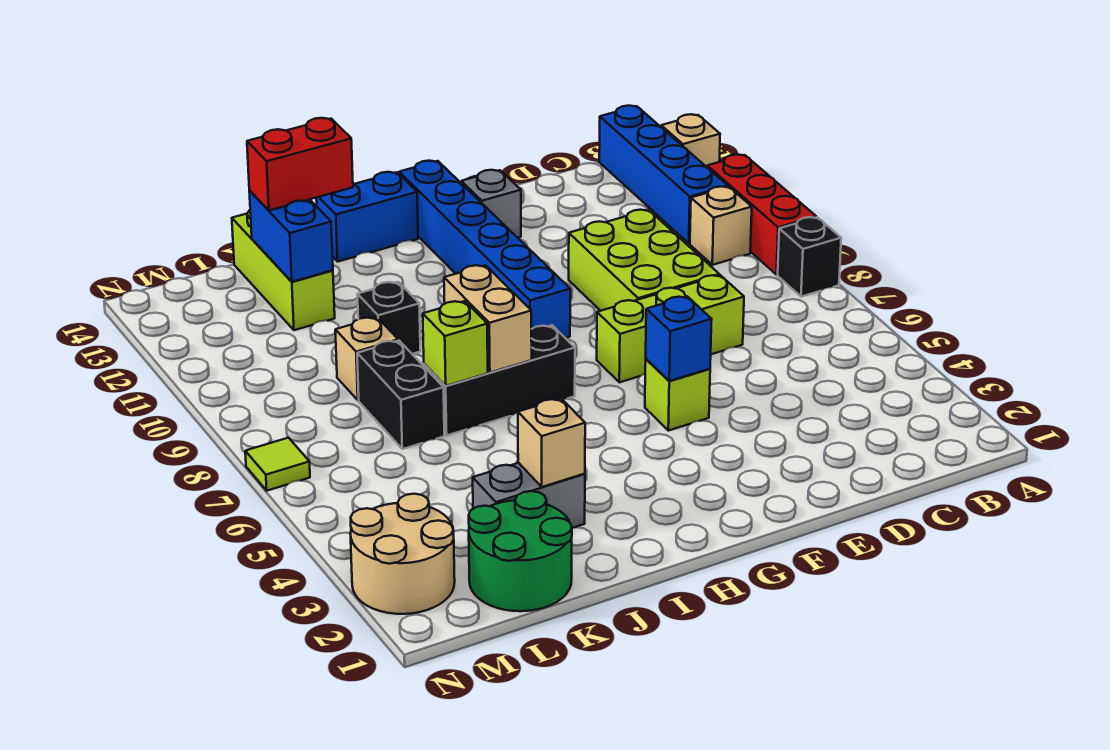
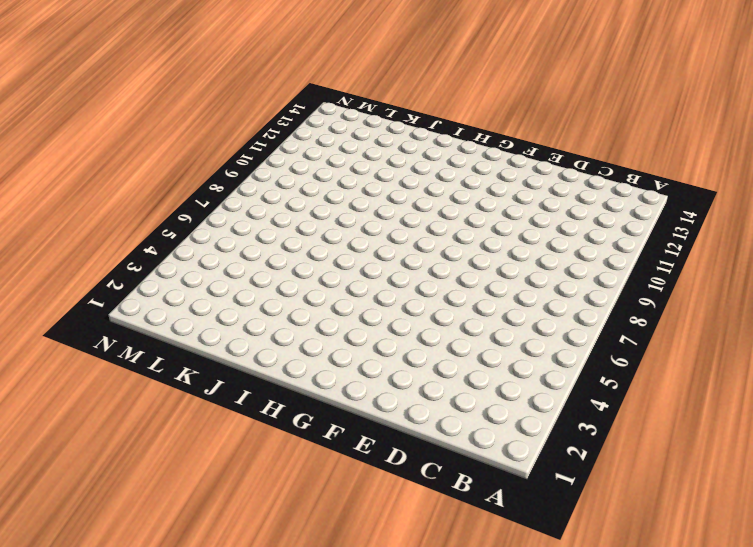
none -> black brick A8 level 1
none -> red brick A9:A11 level 1
none -> tan brick A13 level 1

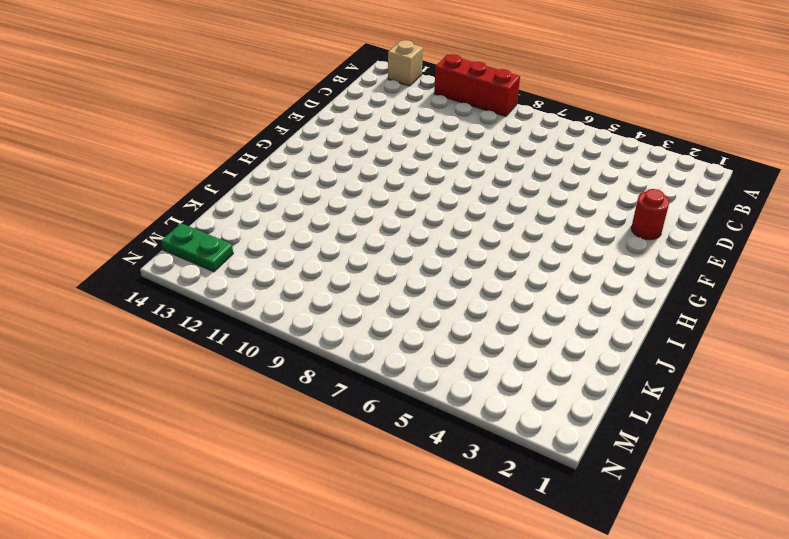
red round brick E2 level 1 -> none
green plate M13:M14 level 1 -> none
none -> black brick A8 level 1
none -> tan brick B10 level 1
none -> blue brick B11:B14 level 1

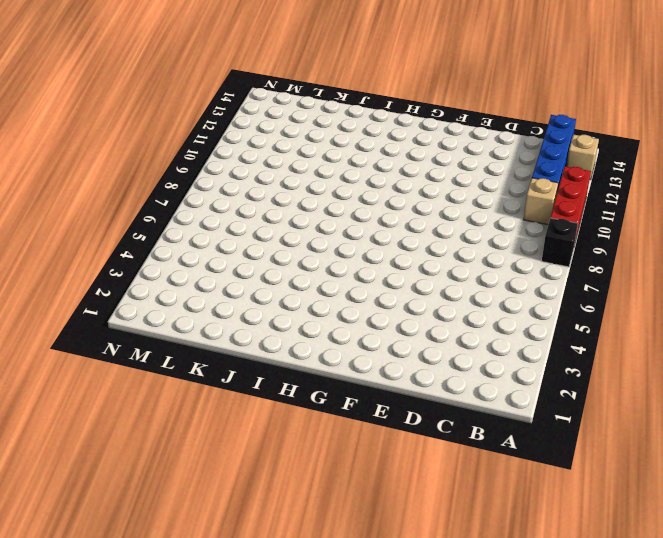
none -> lime brick D7:F7 level 1
none -> lime brick D8:E10 level 1
none -> lime brick F5 level 1

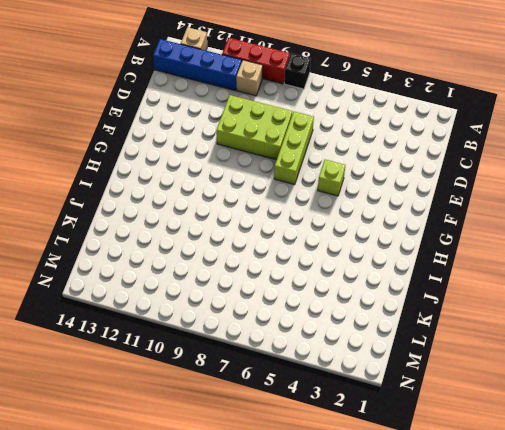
none -> grey brick F13 level 1
none -> blue brick G9:G14 level 1
none -> black brick H7:J7 level 1

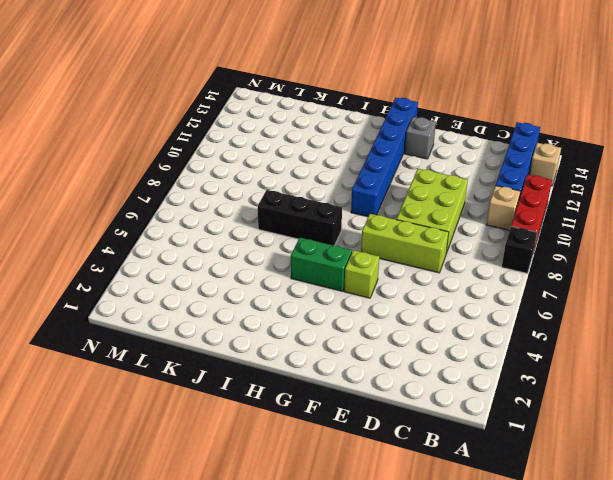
green brick G5:H5 level 1 -> none
none -> blue brick H14:I14 level 1
none -> grey brick J3:K3 level 1
none -> black brick J10 level 1

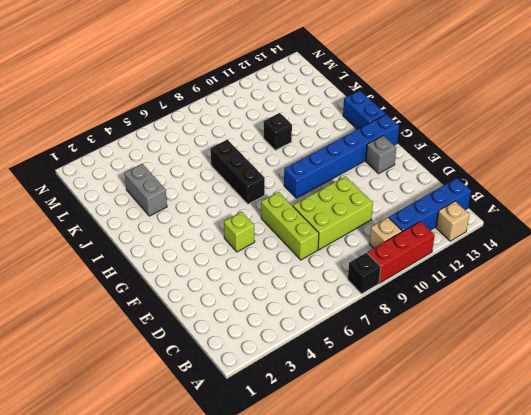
none -> green round brick K1:L2 level 1
none -> black brick K7:K8 level 1
none -> tan brick K9 level 1

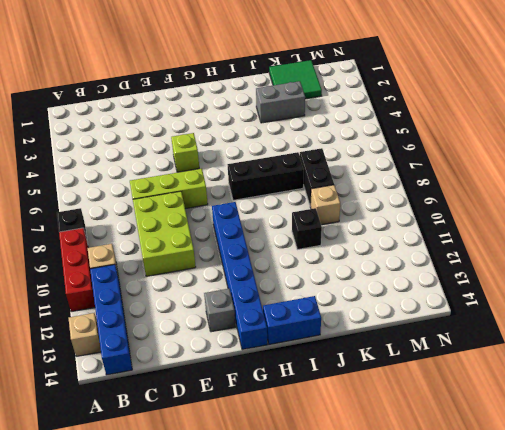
green tile K1:L2 level 1 -> green round brick K1:L2 level 1
none -> lime brick K12:K14 level 1
none -> tan round brick M2:N3 level 1
none -> lime tile N7 level 1

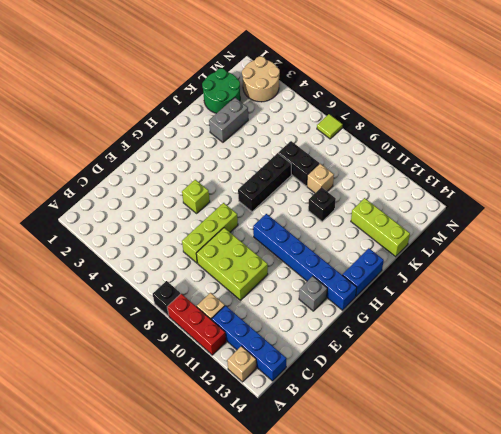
none -> blue brick F5 level 2
none -> tan brick I7:I8 level 2
none -> tan brick J3 level 2

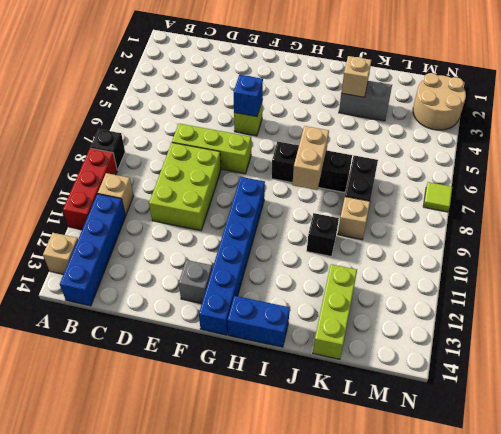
none -> green round brick K1:L2 level 1
none -> lime brick J7 level 2
none -> blue brick K12:K13 level 2

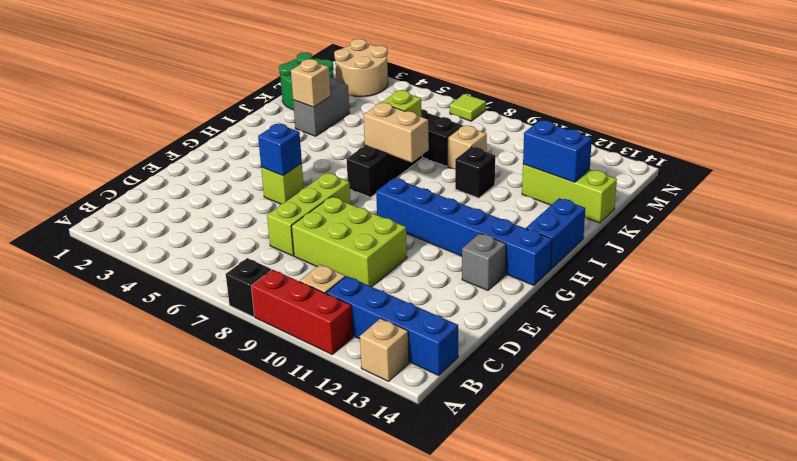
none -> red brick J13:K13 level 3

